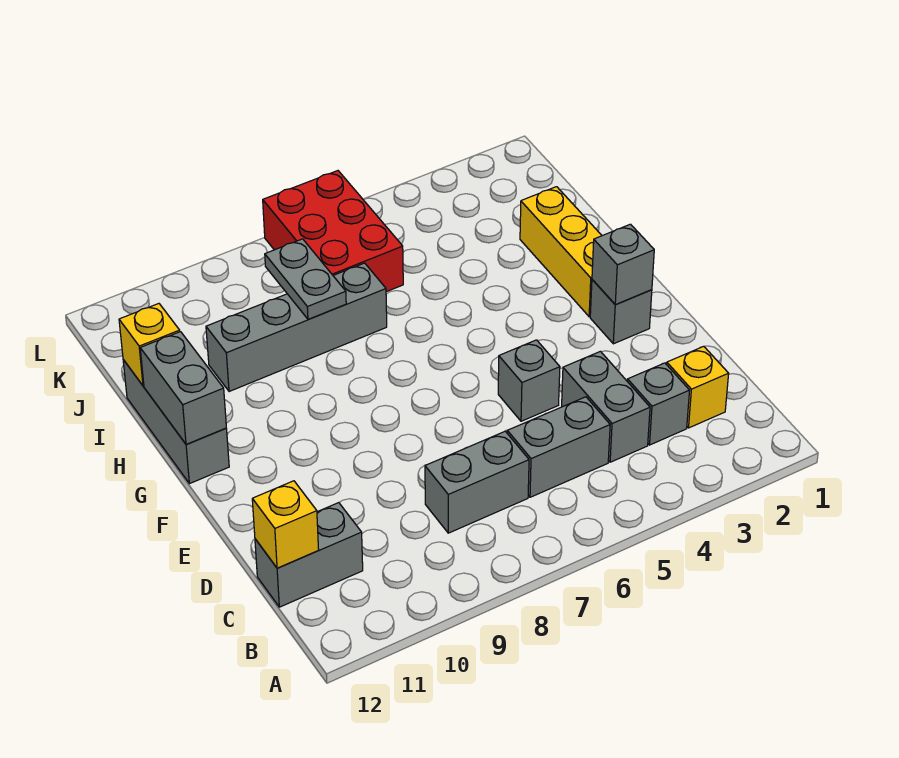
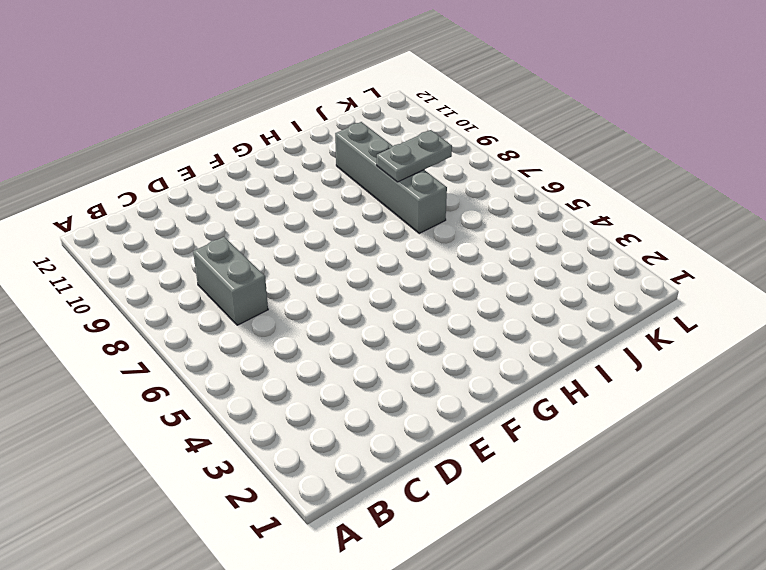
none -> yellow brick C2 level 1
none -> grey brick C3 level 1
none -> grey brick C4:D4 level 1

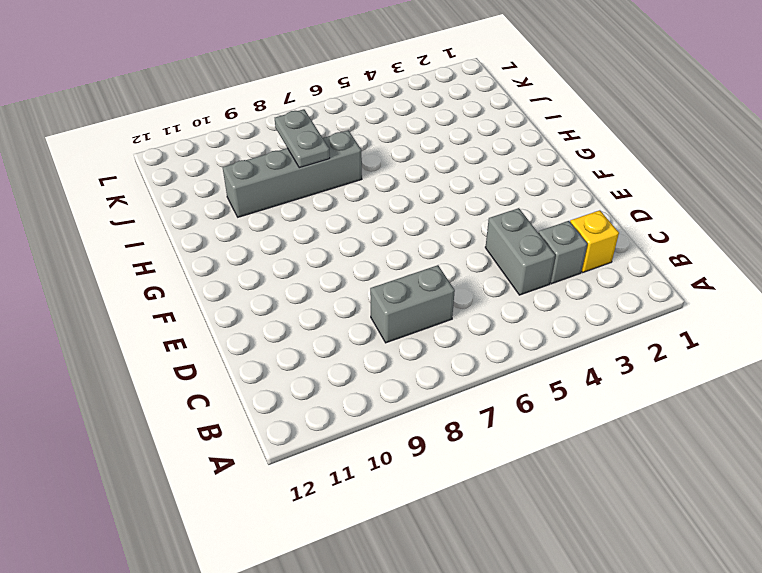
none -> grey brick C5:C6 level 1
none -> grey brick C11:C12 level 1
none -> grey brick E5 level 1

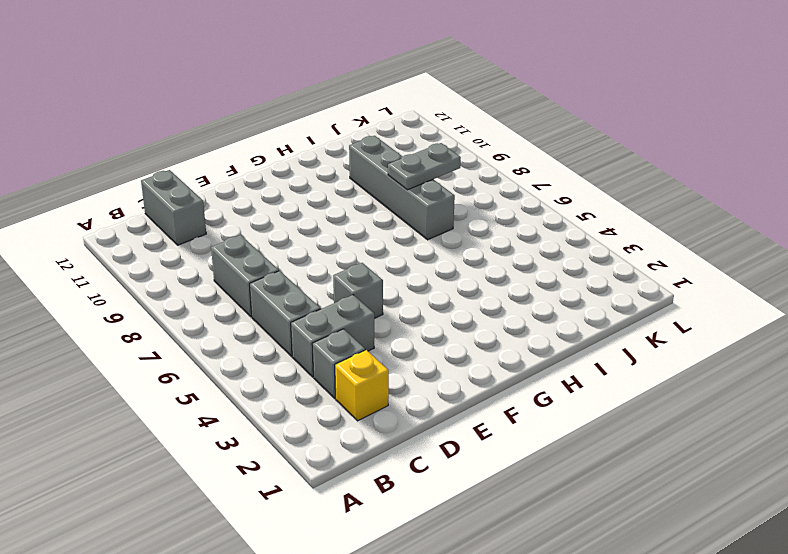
none -> grey brick F2 level 1
none -> yellow brick G2:I2 level 1
none -> grey brick G12:I12 level 1

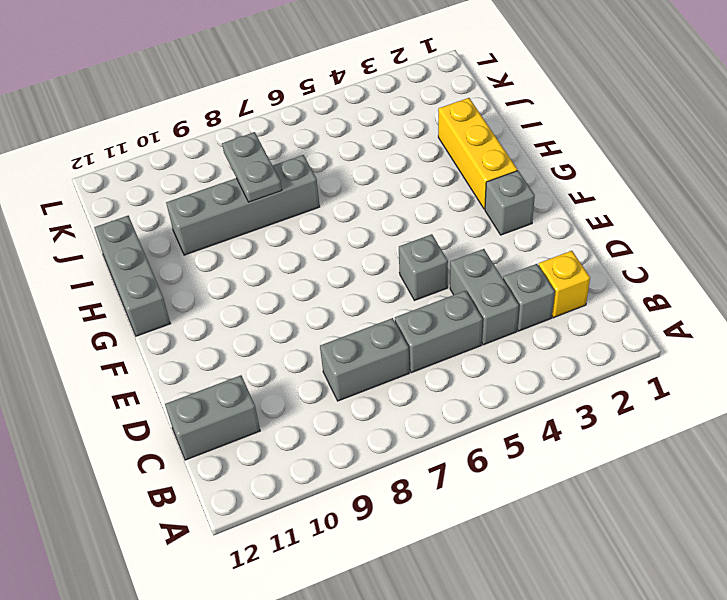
none -> red brick J6:L7 level 1
none -> yellow brick C12 level 2
none -> grey brick F2 level 2

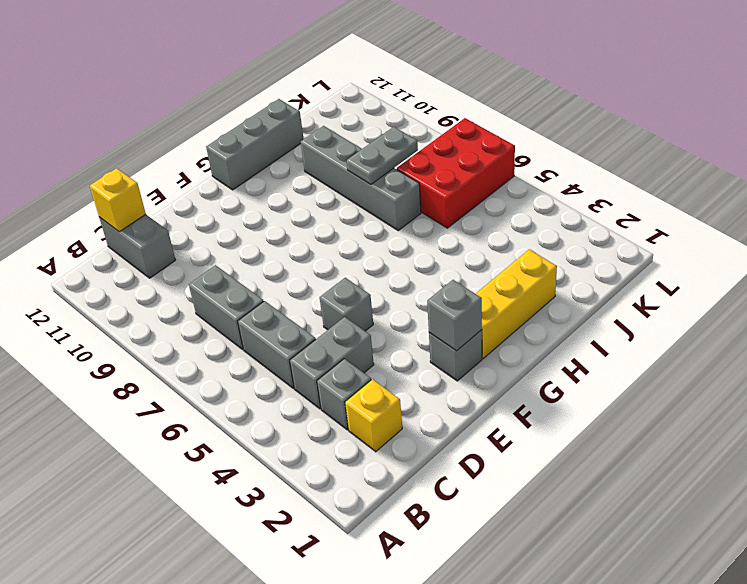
none -> grey brick G12:H12 level 2
none -> yellow brick I12 level 2

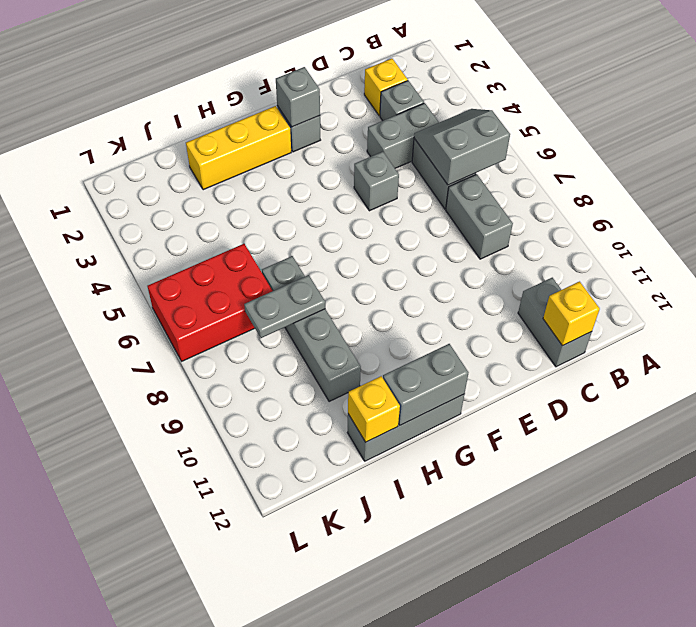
grey slope B5:C6 level 2 top 6 -> none

